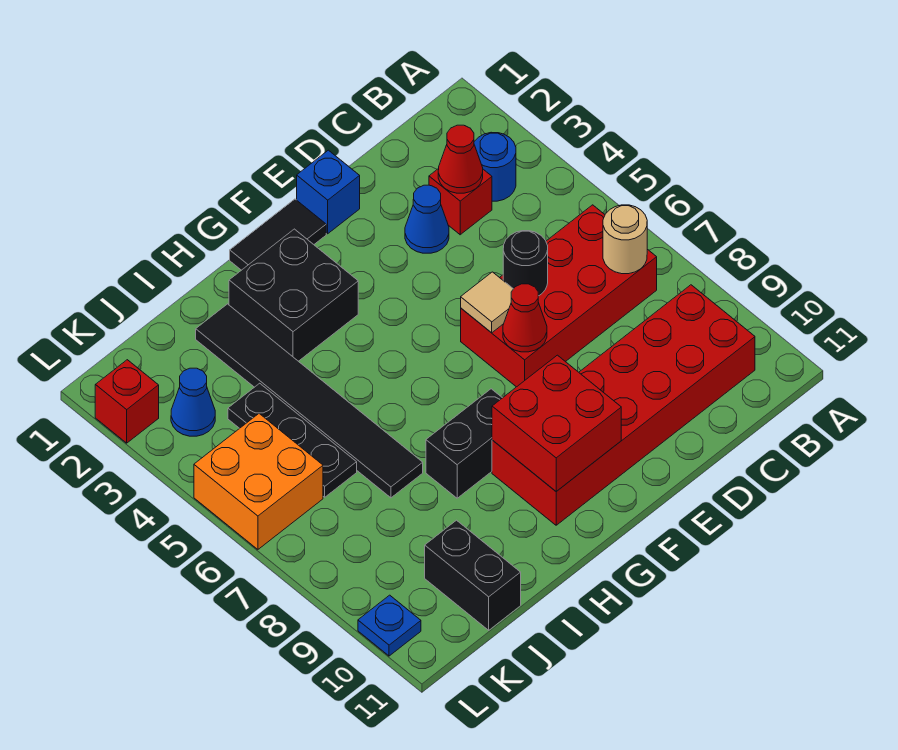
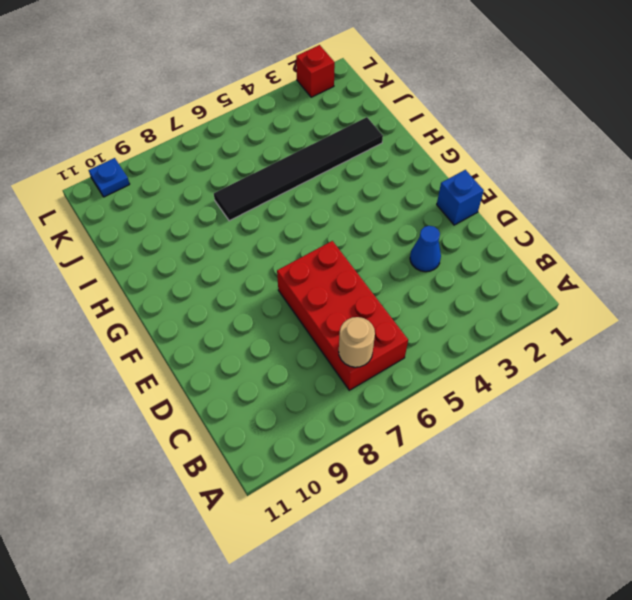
none -> blue round brick B3 level 1
none -> red brick B9:G10 level 1
none -> red brick C3 level 1

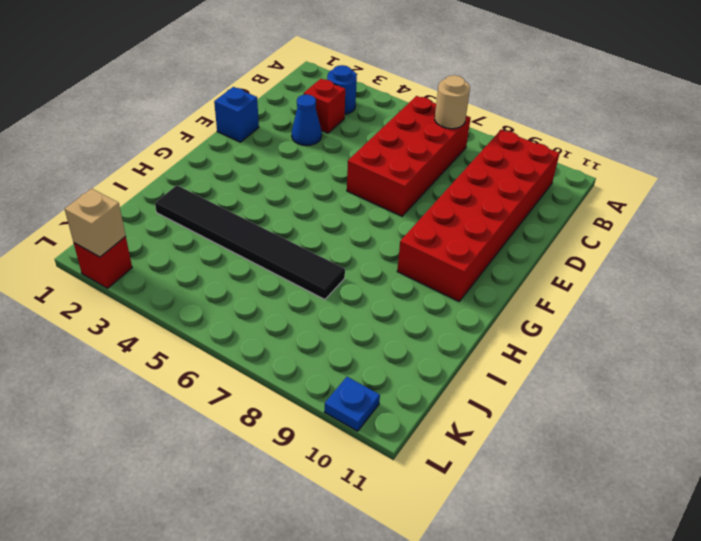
tan brick L2 level 2 -> none
none -> black tile F1:G1 level 1
none -> black brick G2:H3 level 1
none -> black brick G8:H8 level 1

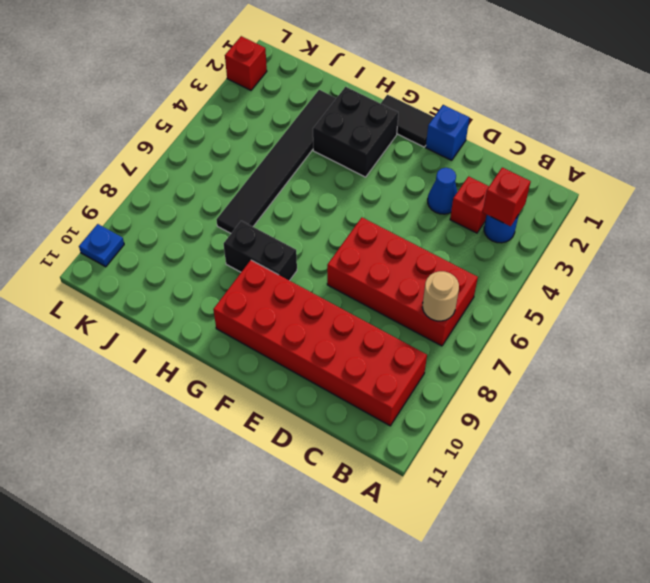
red brick B3 level 2 -> none
none -> black plate J4:J6 level 1
none -> black brick J10:J11 level 1
none -> blue cone K3 level 1

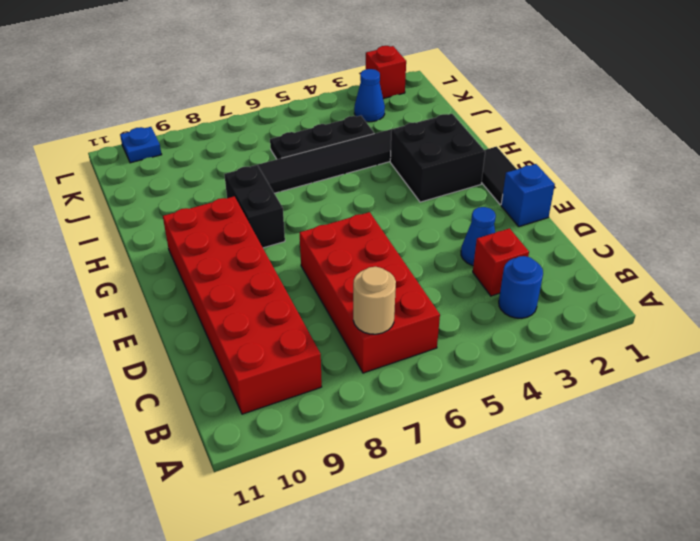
none -> black brick J10:J11 level 1
none -> orange brick K5:L6 level 1
none -> red cone C3 level 2

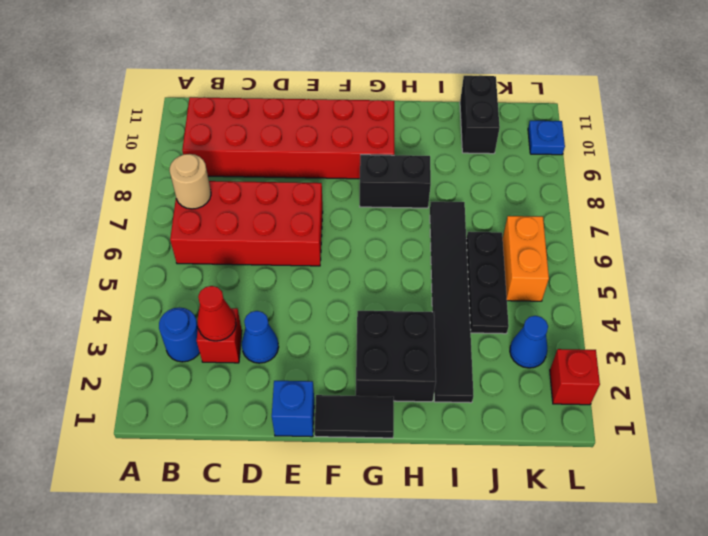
orange brick K5:K6 level 1 -> orange brick K5:L6 level 1
none -> black round brick D6 level 2
none -> tan tile E6 level 2
none -> red cone E7 level 2

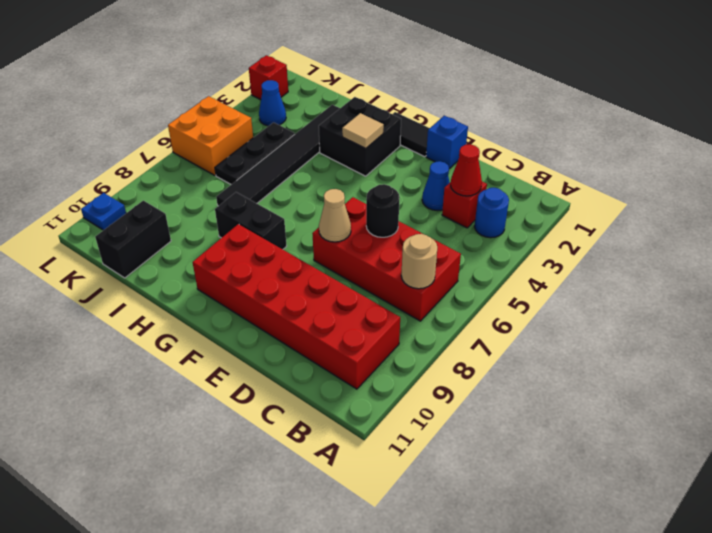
tan cone E7 level 2 -> red cone E7 level 2
tan tile G3 level 2 -> tan tile E6 level 2
none -> red brick F9:G10 level 2

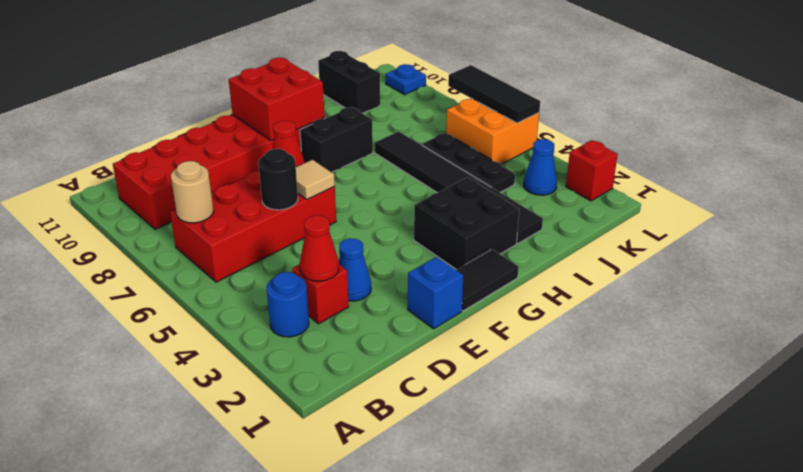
black tile L5:L7 level 2 -> none

